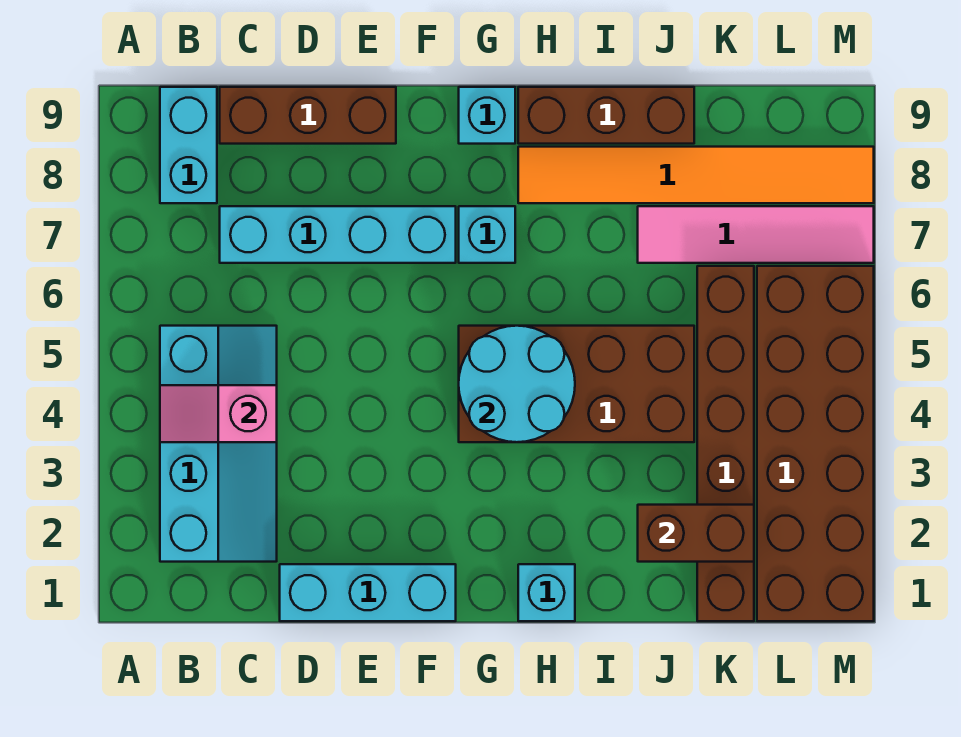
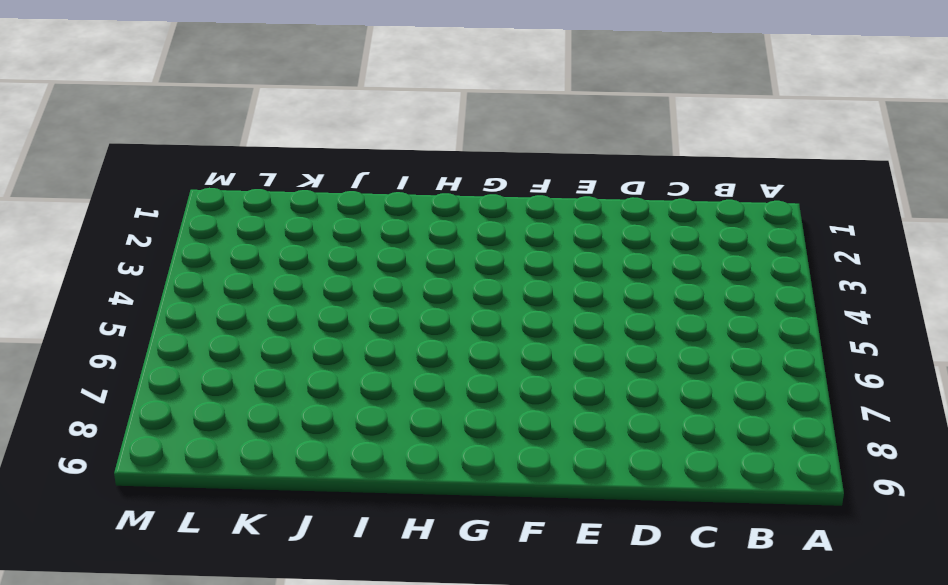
none -> cyan slope B2:C5 level 1 top B
none -> cyan brick B8:B9 level 1
none -> cyan brick C7:F7 level 1

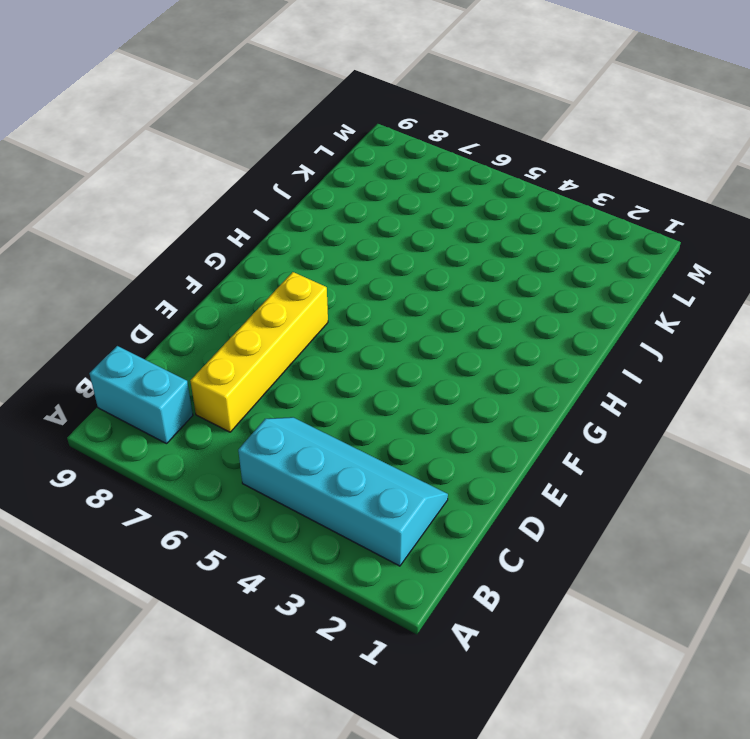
yellow brick C7:F7 level 1 -> cyan brick C7:F7 level 1
none -> brown brick C9:E9 level 1
none -> cyan brick D1:F1 level 1
none -> brown brick G4:J5 level 1

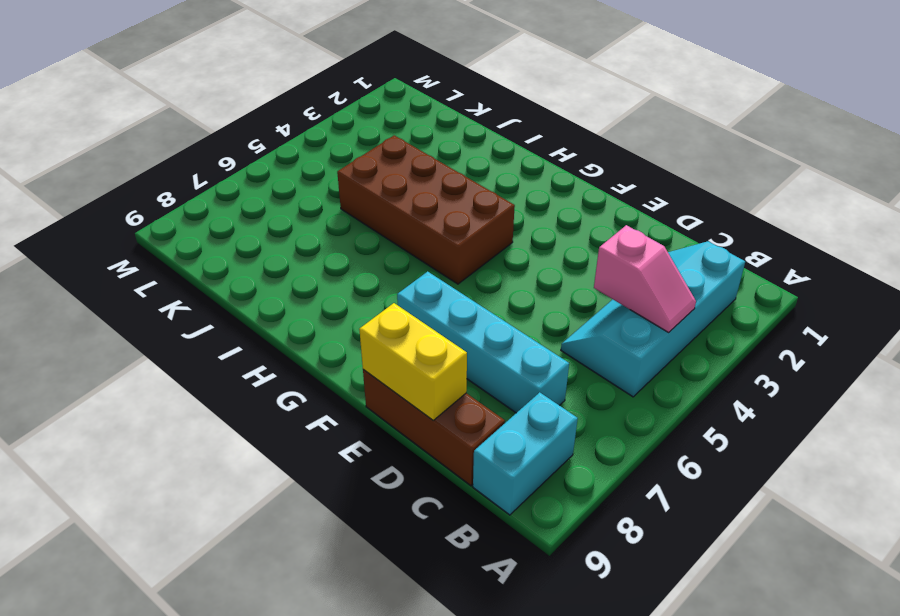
yellow brick D9:E9 level 2 -> none
none -> cyan brick D1:F1 level 1
none -> cyan brick G7 level 1
none -> cyan brick G9 level 1

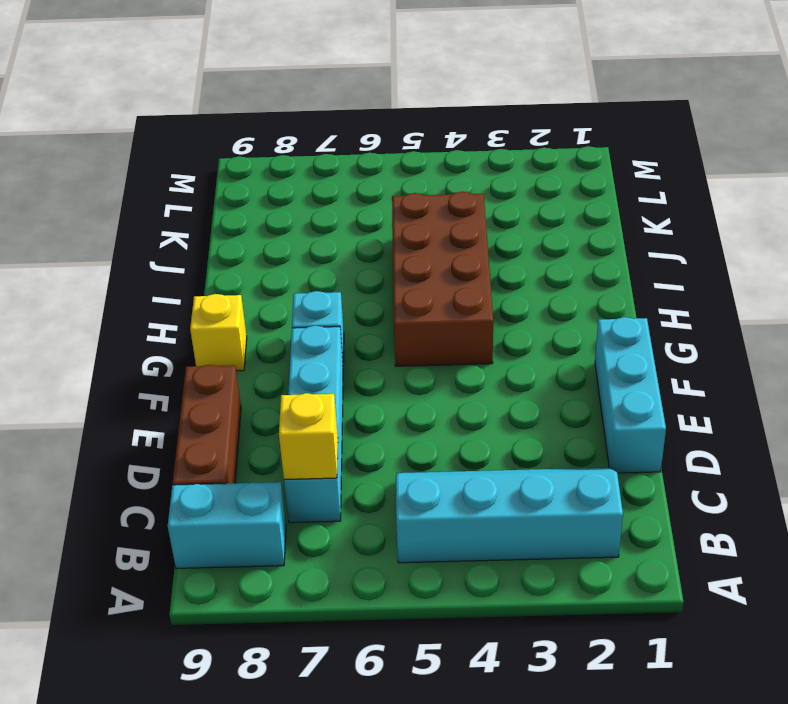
yellow brick C7 level 2 -> none
yellow brick G9 level 1 -> cyan brick G9 level 1
none -> cyan brick H1 level 1
none -> orange tile H8:M8 level 1
none -> brown brick H9:J9 level 1

